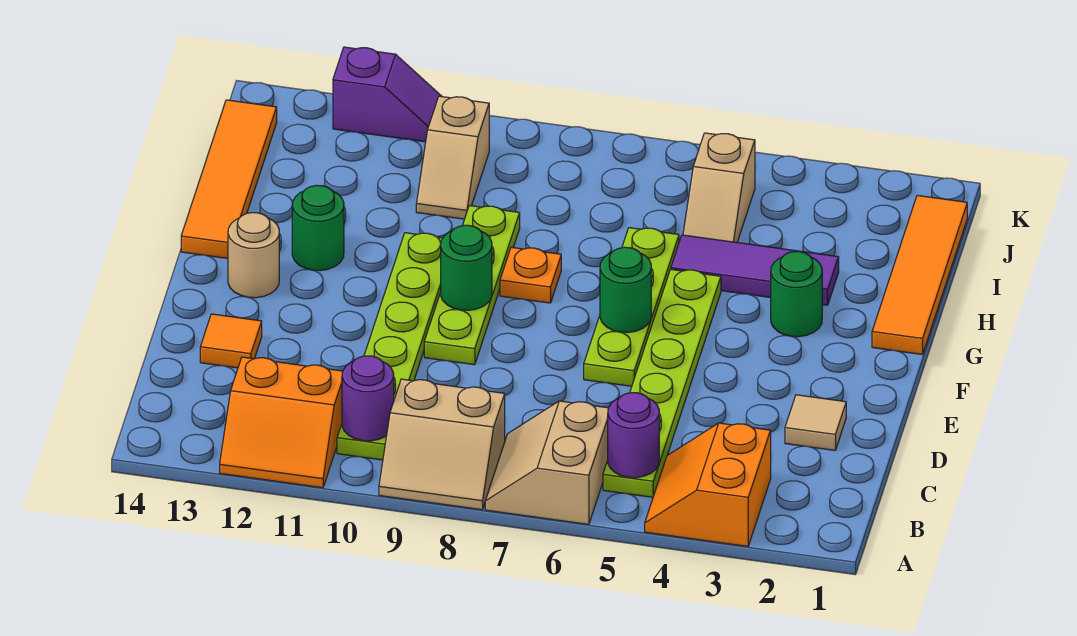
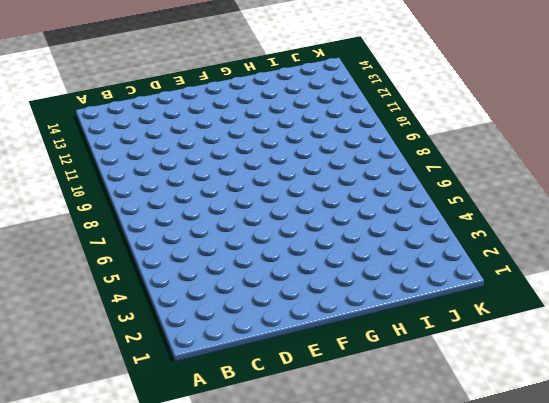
none -> orange slope A3:B4 level 1 top 3
none -> tan slope A6:B7 level 1 top 6
none -> tan slope A8:B9 level 1 top B

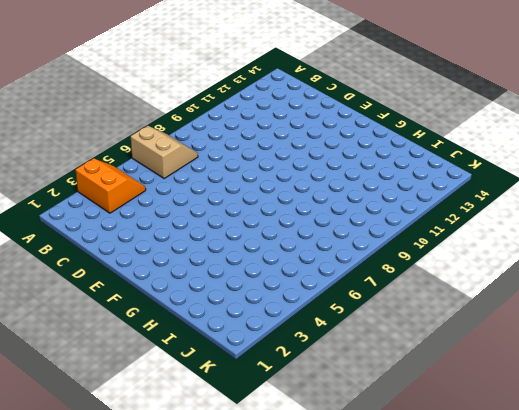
none -> tan slope A8:B9 level 1 top B
none -> orange slope A11:B12 level 1 top B
none -> lime plate B5:G5 level 1

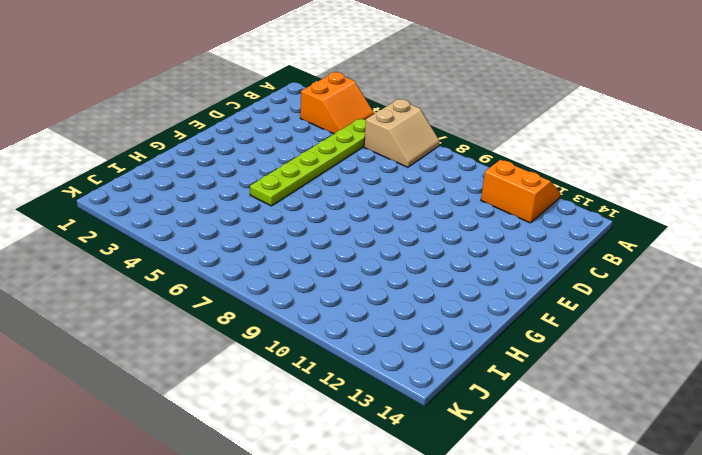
none -> tan slope A8:B9 level 1 top B
none -> lime plate B10:G10 level 1
none -> tan tile D2 level 1

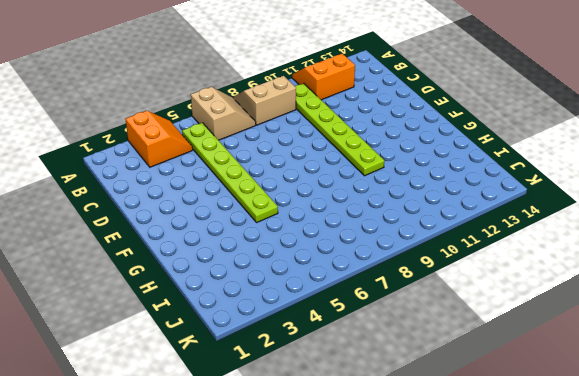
none -> tan tile D2 level 1
none -> orange tile D13 level 1
none -> lime plate E6:H6 level 1

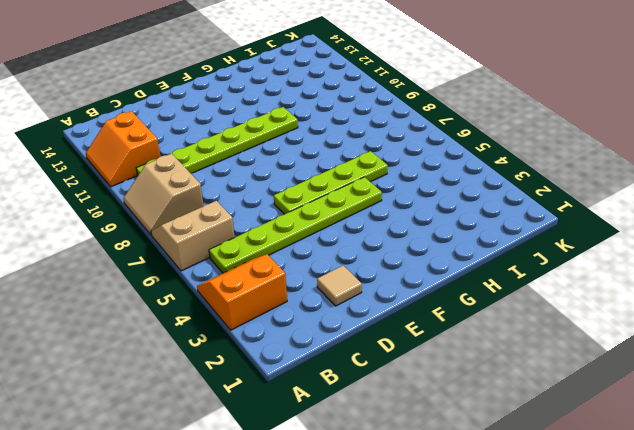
none -> orange tile D13 level 1
none -> lime plate E9:H9 level 1
none -> tan round brick F13 level 1

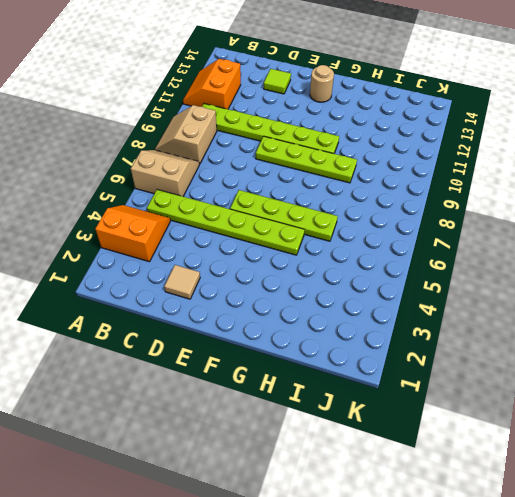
lime tile D13 level 1 -> orange tile D13 level 1
none -> orange tile G1:J1 level 1
none -> green round brick G3 level 1
none -> orange plate G8 level 1

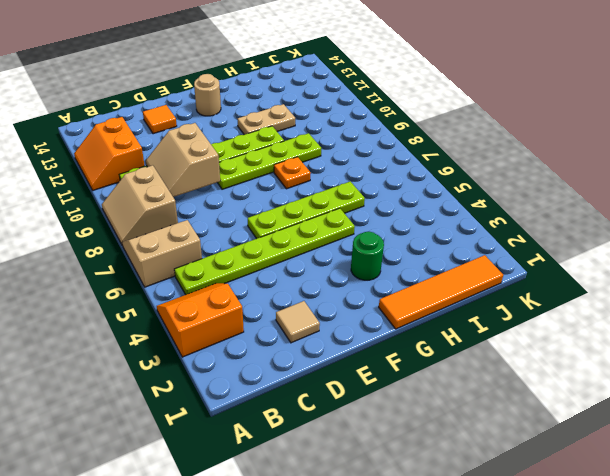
tan slope C9:D10 level 2 top D -> none
tan plate G11:H11 level 1 -> none
none -> green round brick G12 level 1
none -> orange tile G14:J14 level 1
none -> purple tile H3:H5 level 1

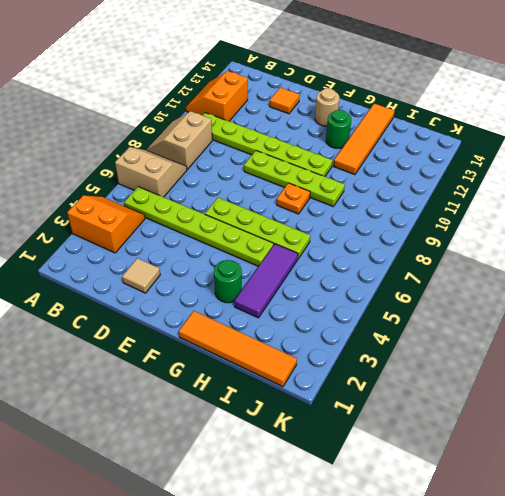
orange tile H11:H14 level 1 -> orange tile G14:J14 level 1
none -> tan slope I5:J5 level 1 top J
none -> tan slope I10:J10 level 1 top J
none -> purple slope K11:K12 level 1 top 12

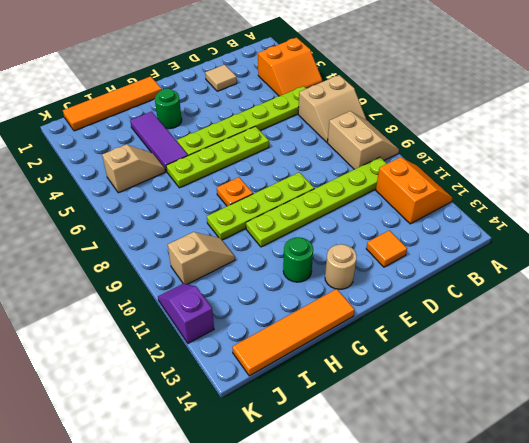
none -> purple round brick B5 level 2
none -> purple round brick B10 level 2
none -> green round brick F6 level 2

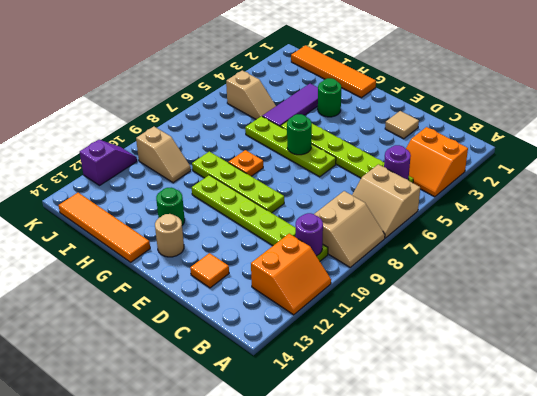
none -> green round brick F9 level 2

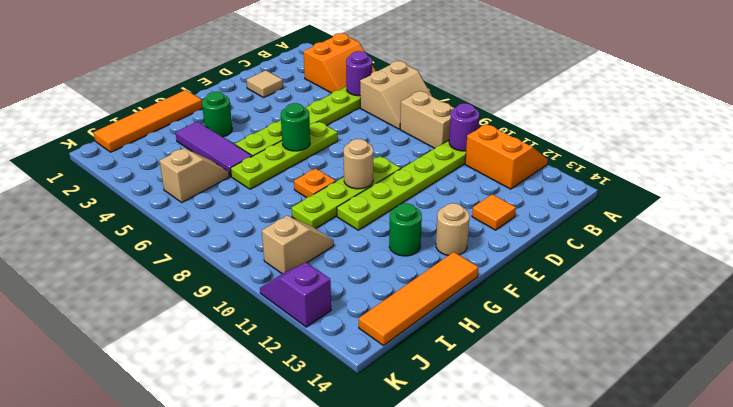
tan round brick F9 level 2 -> green round brick F9 level 2

